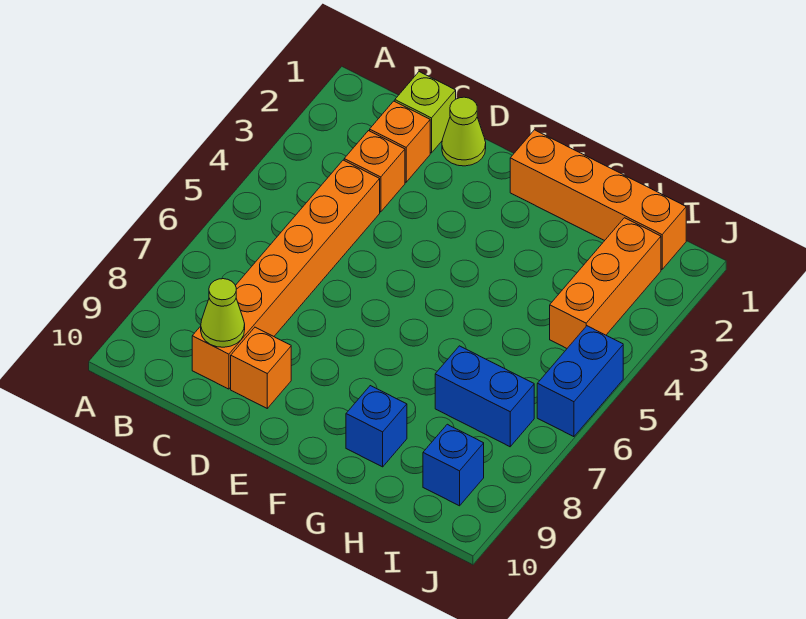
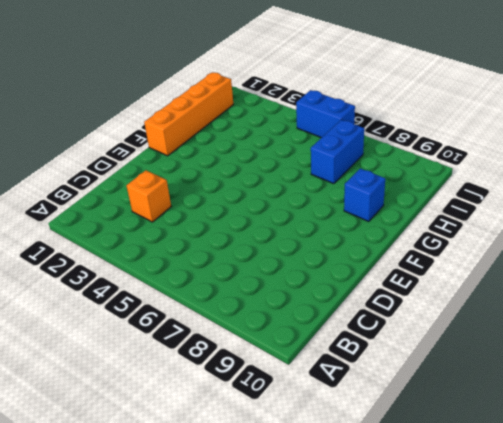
none -> lime brick C1 level 1
none -> orange brick C2 level 1
none -> orange brick C4:C9 level 1

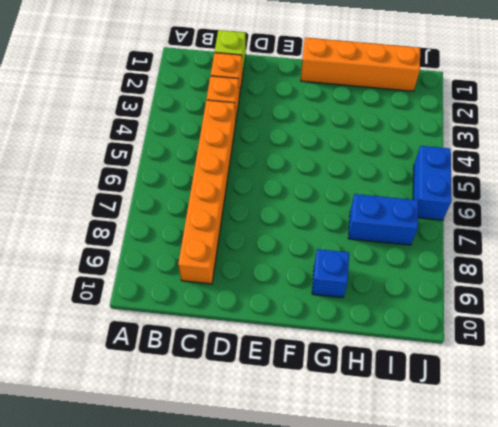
none -> lime cone D1 level 1
none -> orange brick D9 level 1
none -> orange brick I2:I4 level 1

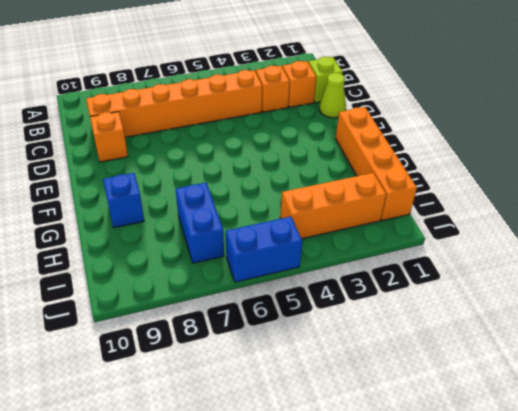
none -> blue brick I9 level 1
none -> lime cone C9 level 2

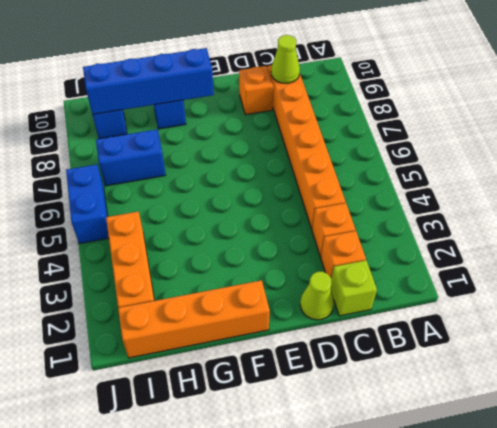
blue brick F9:I9 level 2 -> none

